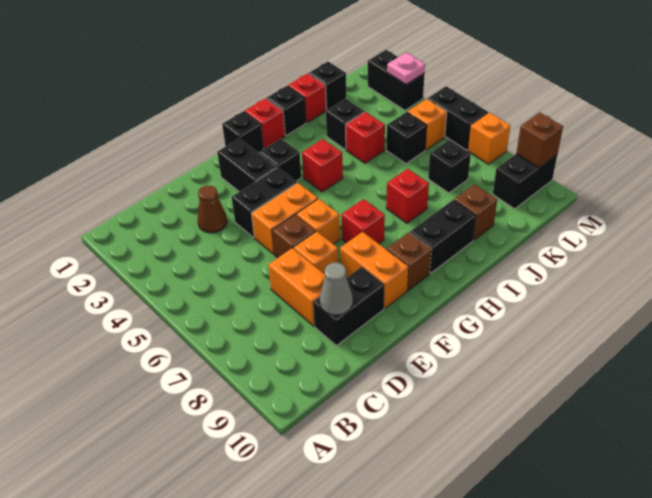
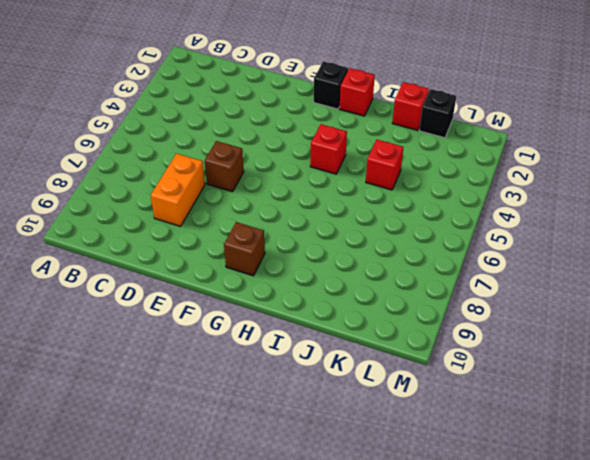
none -> brown cone D3 level 1
none -> black brick D9:E9 level 1
none -> black brick E4:F4 level 1
none -> orange brick E5:F5 level 1

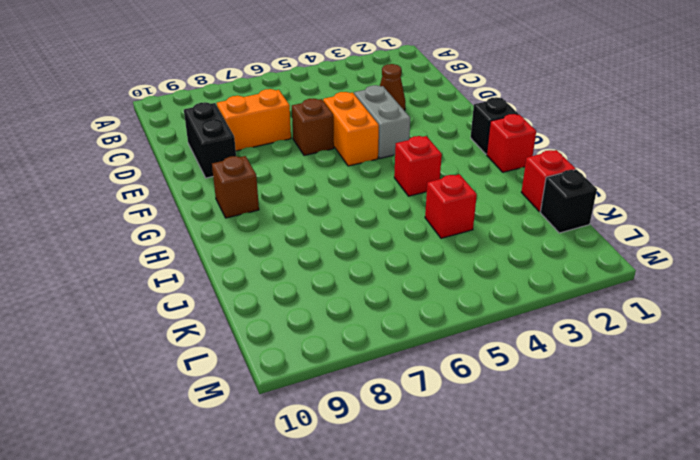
grey brick E4:F4 level 1 -> black brick E4:F4 level 1
none -> orange brick E7 level 1
none -> black brick F2:F3 level 1
none -> orange brick F6 level 1
none -> orange brick F8:F9 level 1

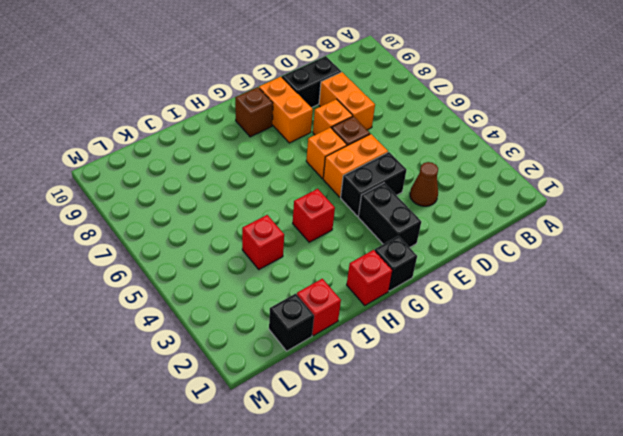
none -> black brick G3 level 1
none -> red brick G7 level 1
none -> black brick H9:I9 level 1
none -> black brick I1 level 1

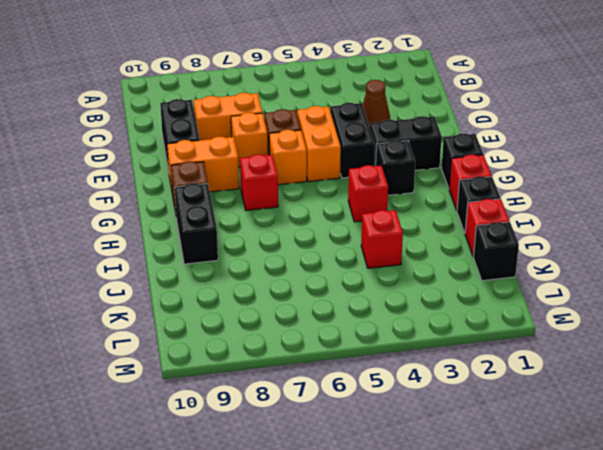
none -> red brick I7 level 1
none -> black brick J3 level 1
none -> brown brick J9 level 1
none -> black brick K5 level 1

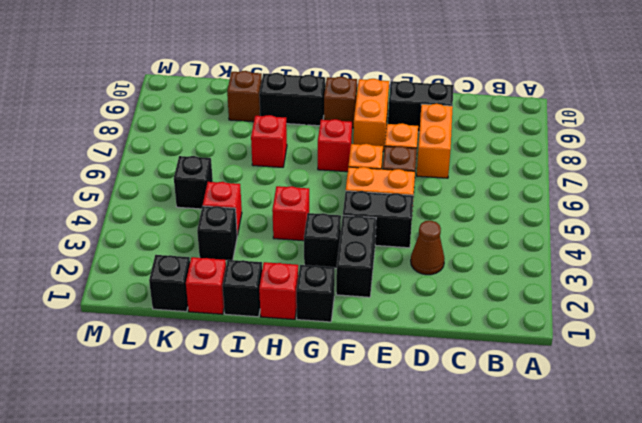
none -> black brick K7 level 1
none -> orange brick L5 level 1
none -> black brick L9:M9 level 1
none -> black brick M2:M3 level 1

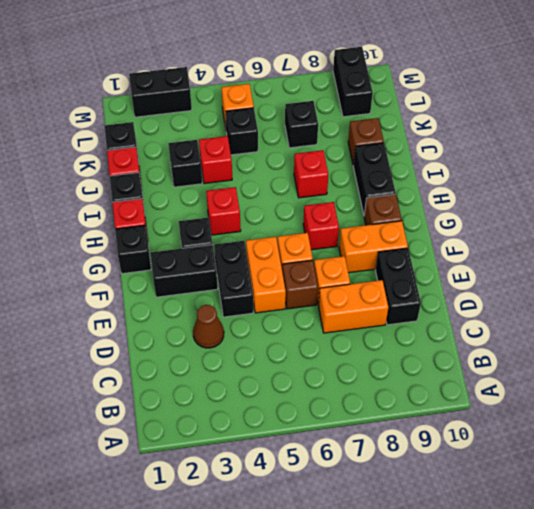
none -> black brick M5:M6 level 1
none -> orange brick M7 level 1
none -> grey cone D9 level 2
none -> pink plate M3 level 2

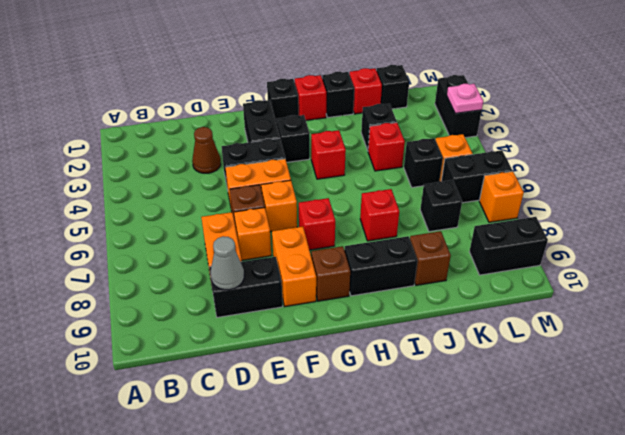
black brick L6:M6 level 1 -> black brick M5:M6 level 1
none -> brown brick M9 level 2

